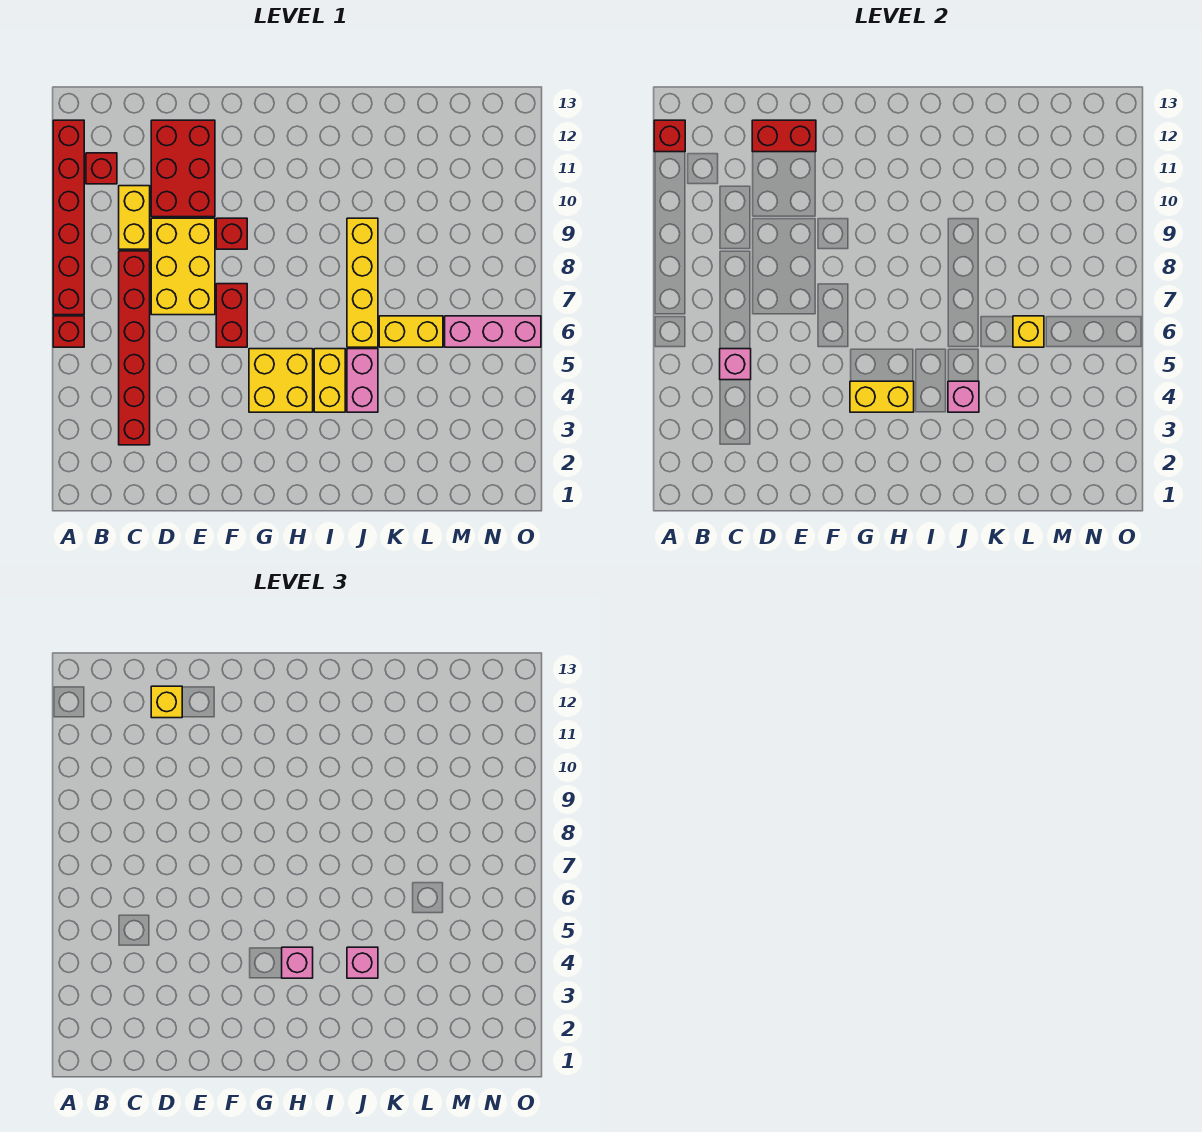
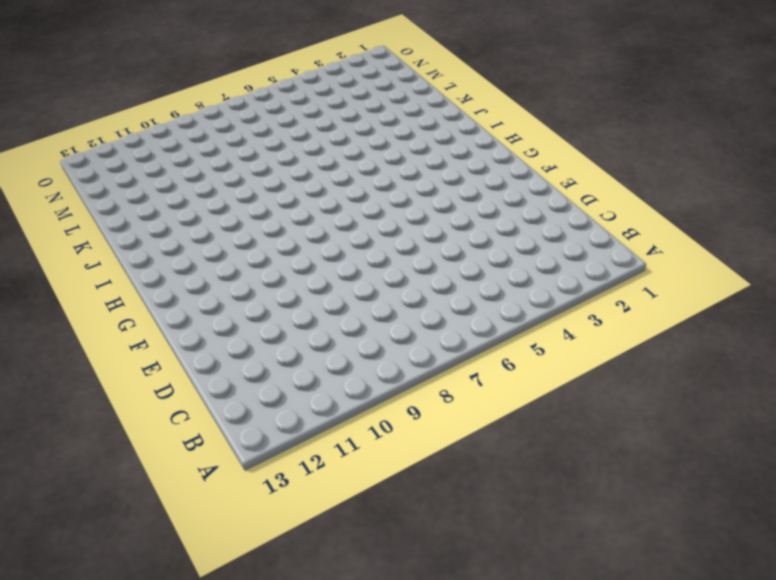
none -> red brick A6 level 1
none -> red brick A7:A12 level 1
none -> red brick B11 level 1

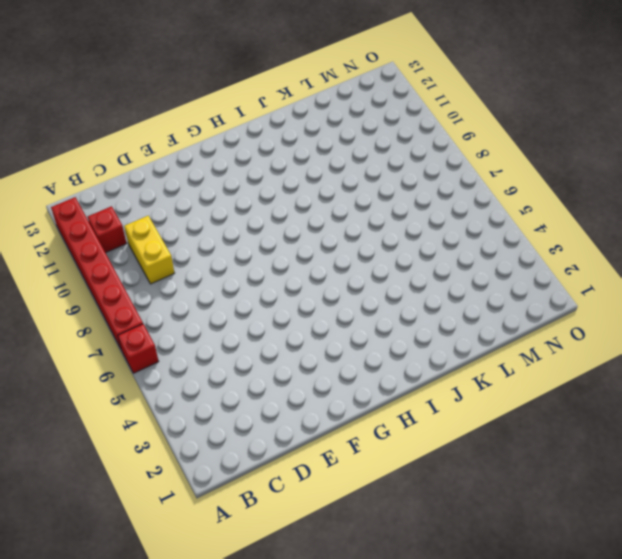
none -> red brick C3:C8 level 1
none -> yellow brick D7:E9 level 1
none -> red brick D10:E12 level 1

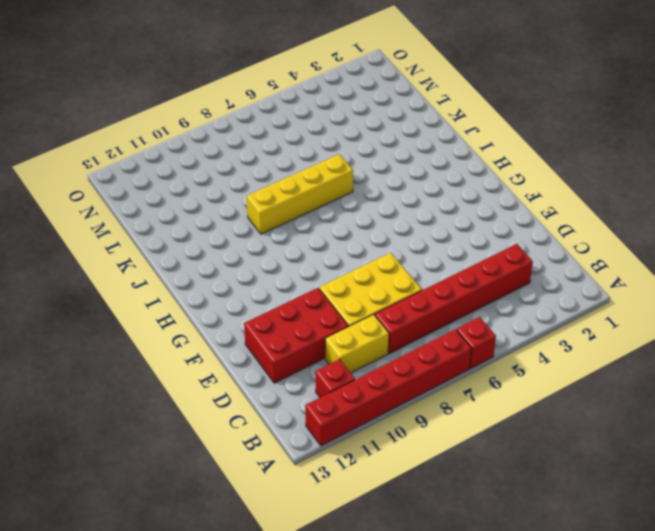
none -> red brick F6:F7 level 1
none -> red brick F9 level 1
none -> yellow brick G4:H5 level 1

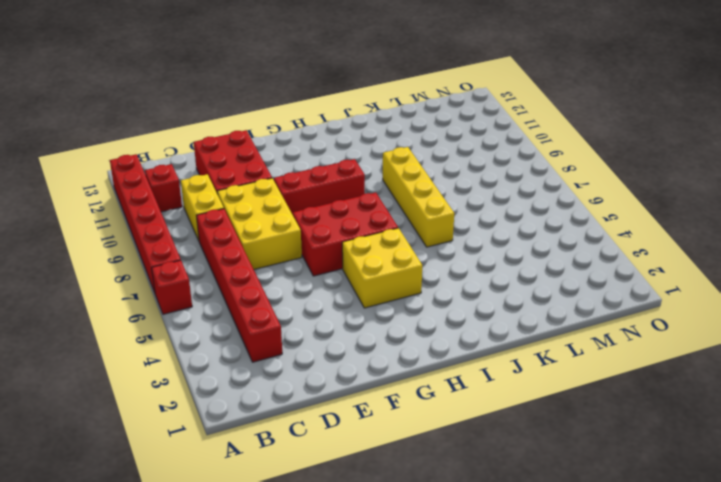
red brick F6:H7 level 1 -> red brick F6:F7 level 1
red brick F9:H9 level 1 -> red brick F9 level 1
none -> yellow brick I4:I5 level 1
none -> pink brick J4:J5 level 1
none -> yellow brick K6:L6 level 1

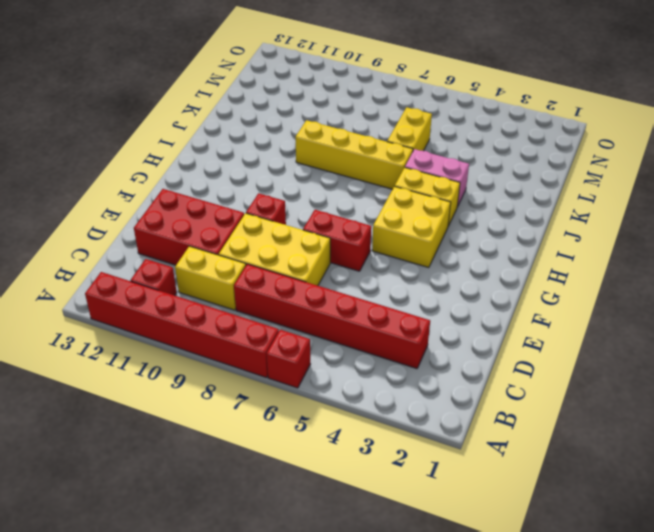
none -> pink brick M6:O6 level 1
none -> red brick A12 level 2
none -> pink brick C5 level 2

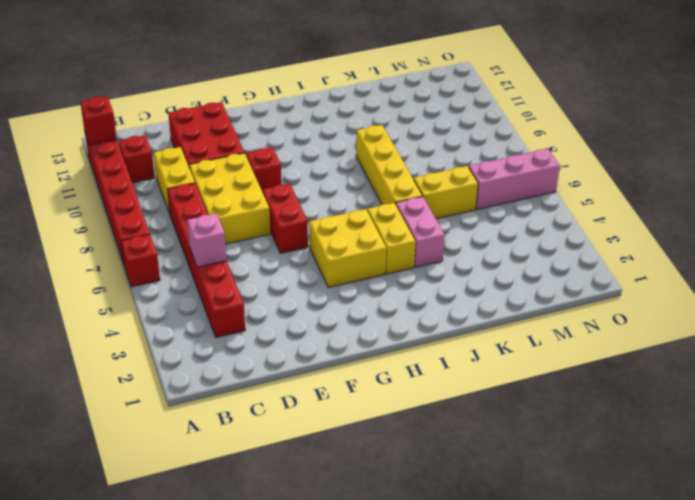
none -> red brick D12:E12 level 2
none -> yellow brick G4:H4 level 2
none -> pink brick J4 level 2

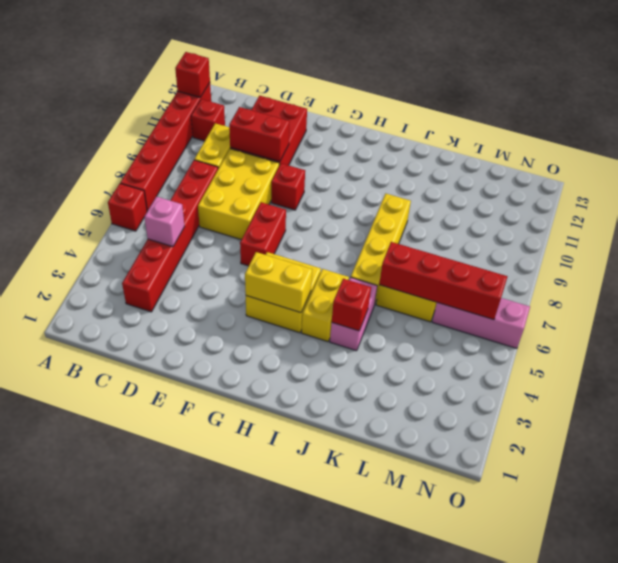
red brick D10:E10 level 2 -> red brick D12:E12 level 2
red brick J4 level 2 -> pink brick J4 level 2
red brick K6:N6 level 2 -> yellow brick L6 level 2
none -> yellow brick D12 level 3
none -> pink brick H4 level 3
none -> pink brick J4 level 3

